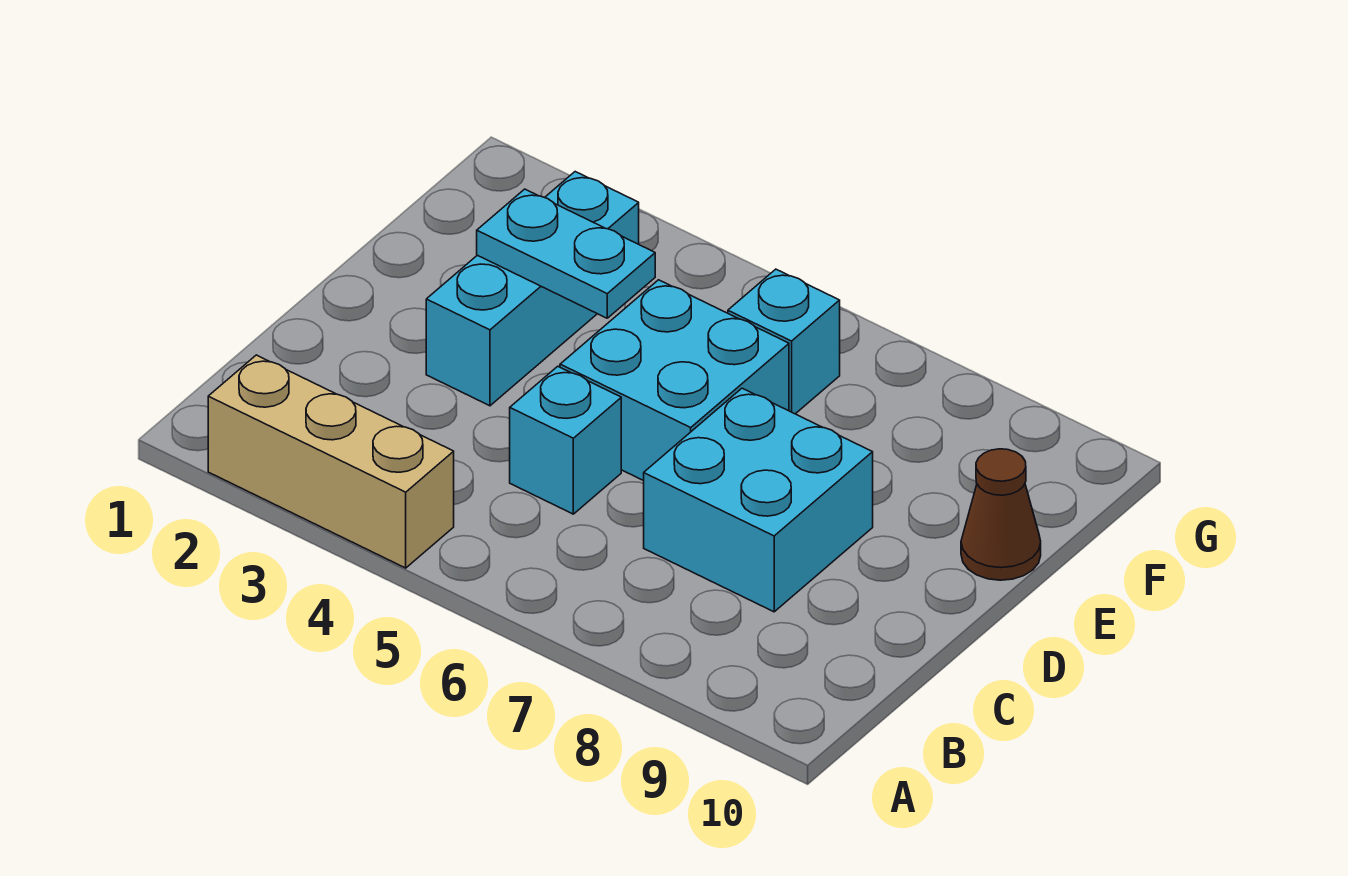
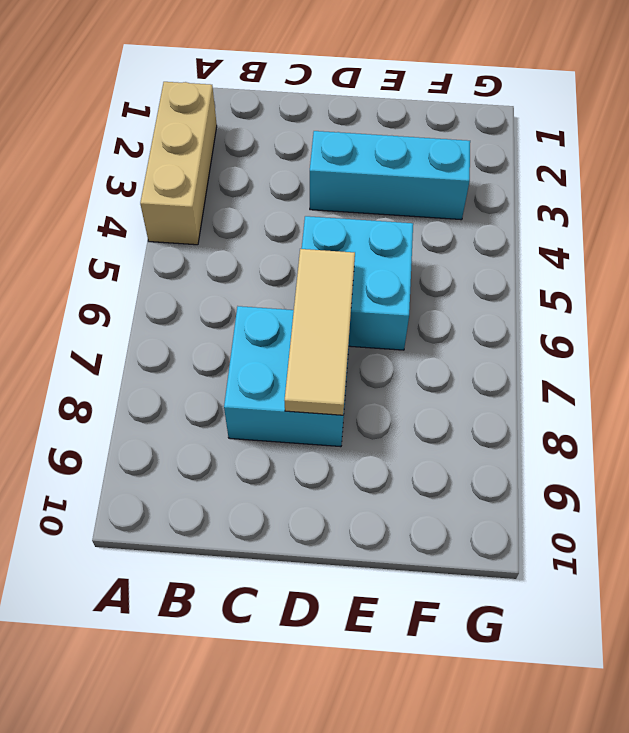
tan tile D6:D8 level 2 -> none
none -> cyan brick C5 level 1
none -> brown cone E10 level 1

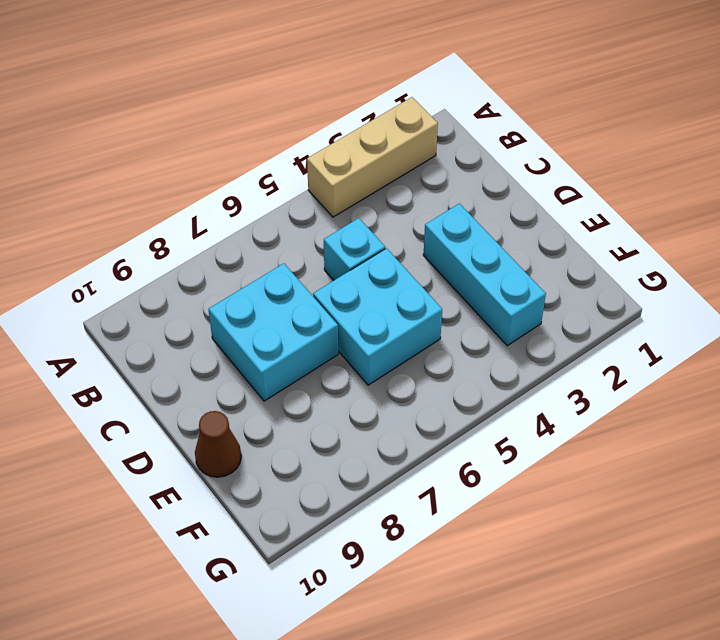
none -> cyan brick F6 level 1
none -> cyan plate E3:E4 level 2

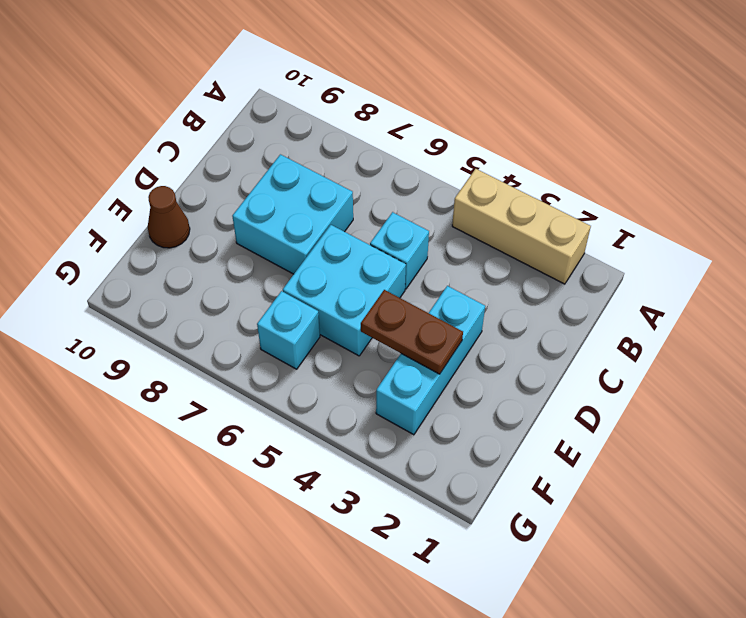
brown plate E3:E4 level 2 -> cyan plate E3:E4 level 2

